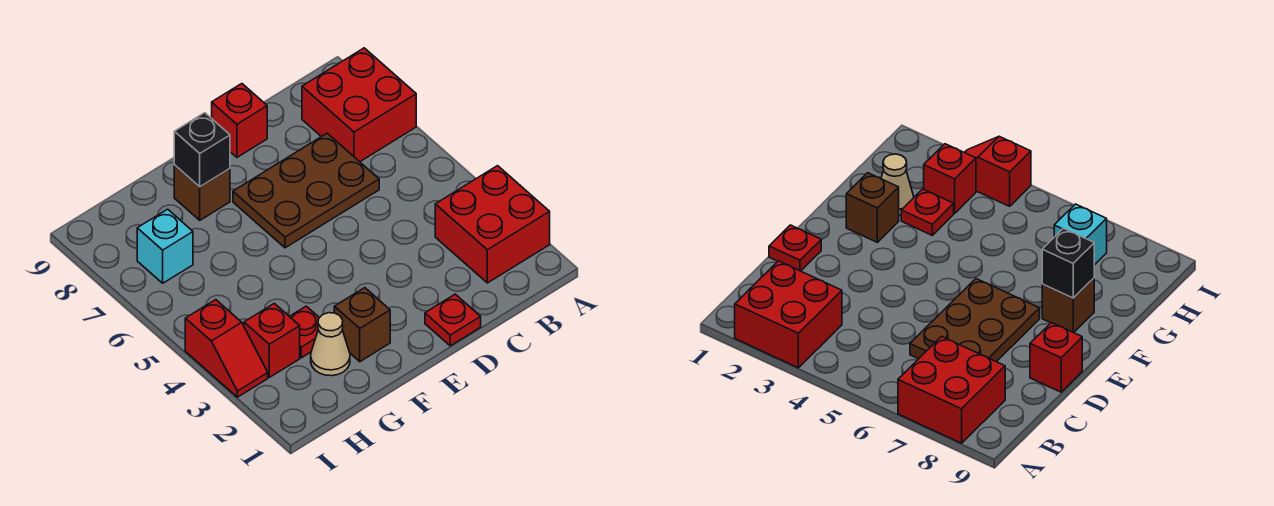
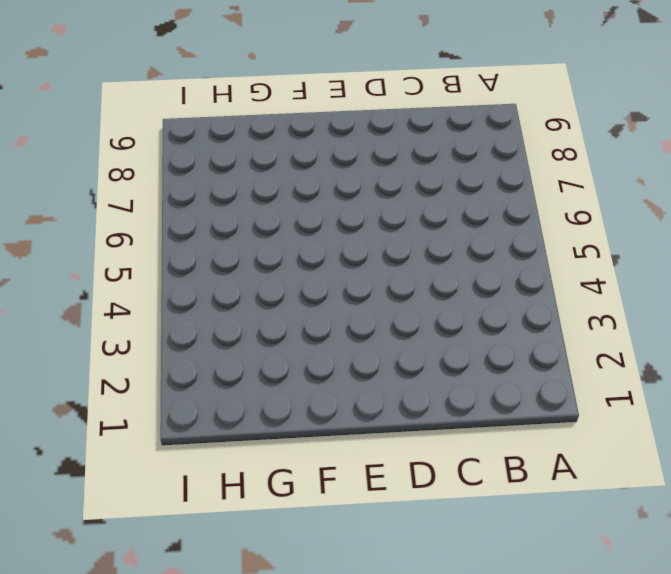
none -> red brick A2:B3 level 1
none -> red brick A7:B8 level 1
none -> brown plate C6:E7 level 1

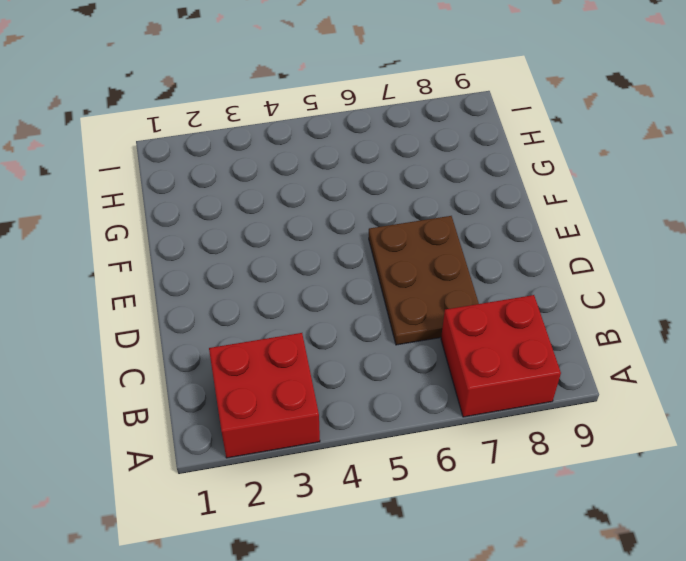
none -> red plate D1 level 1
none -> red brick D9 level 1
none -> brown brick F2 level 1

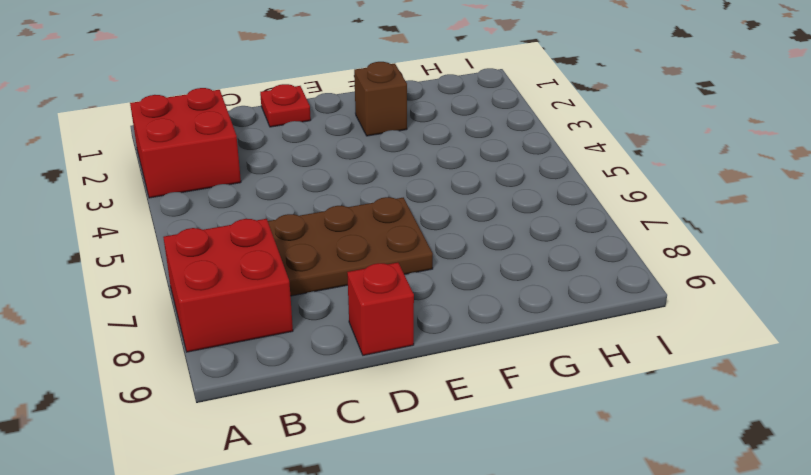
none -> brown brick F8 level 1
none -> tan cone G2 level 1
none -> red plate G3 level 1

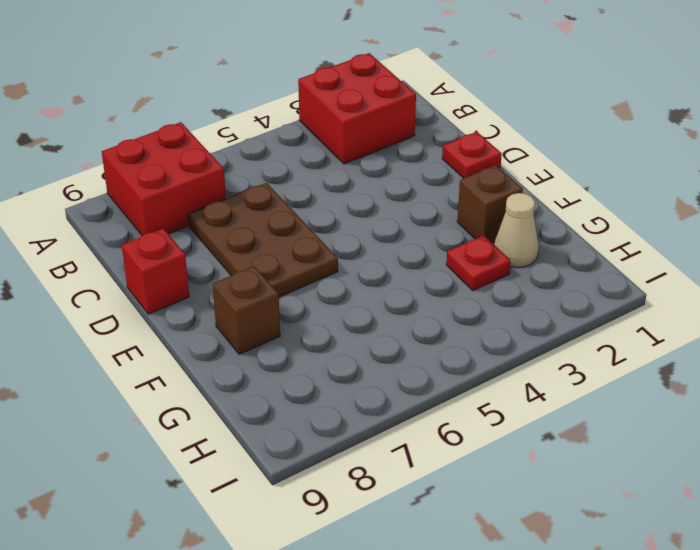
none -> red brick H3 level 1
none -> cyan brick H7 level 1
none -> red slope I3:I4 level 1 top 4

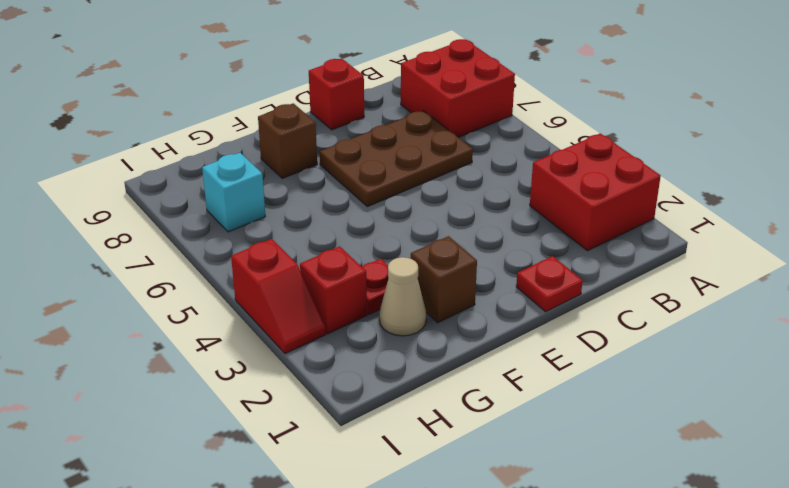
none -> black brick F8 level 2

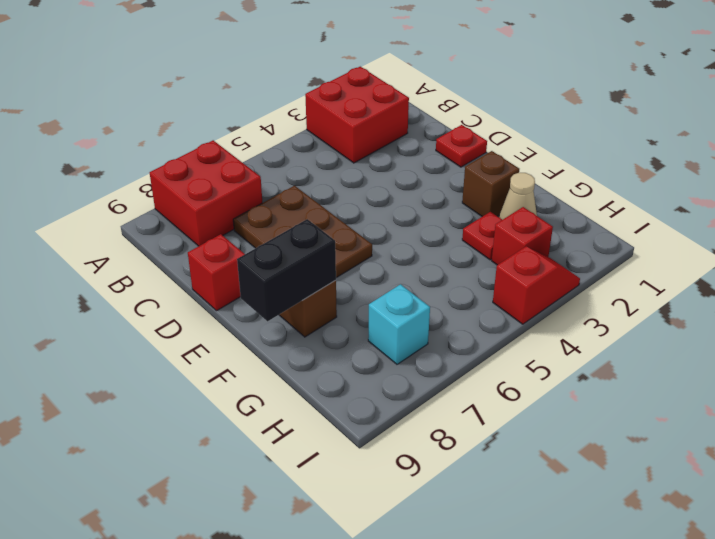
black brick F8:F9 level 2 -> black brick F8 level 2

